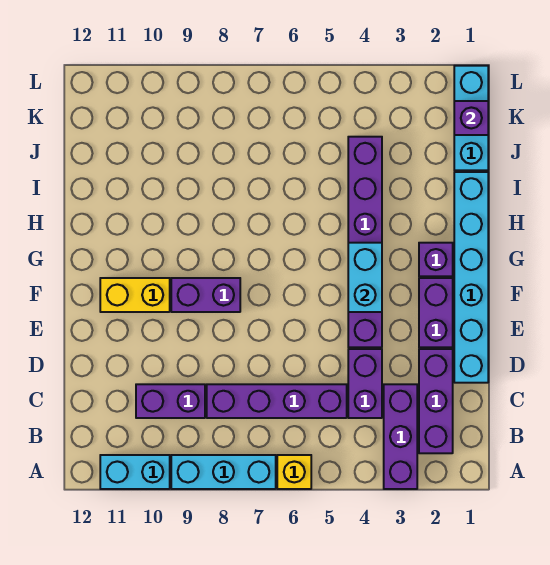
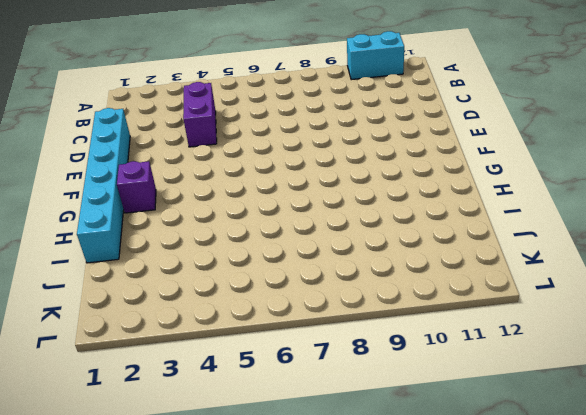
none -> purple brick A3:C3 level 1
none -> yellow brick A6 level 1
none -> cyan brick A7:A9 level 1

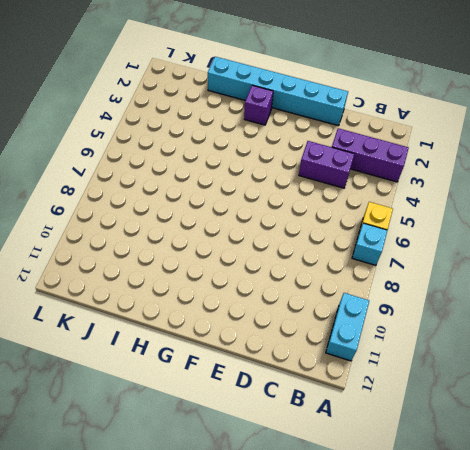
cyan brick A7 level 1 -> cyan brick A7:A9 level 1
none -> purple brick B2:D2 level 1
none -> purple brick C5:C8 level 1
none -> purple brick C9:C10 level 1

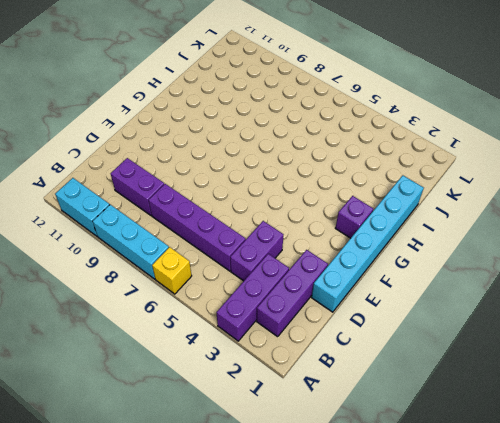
none -> purple brick E2:F2 level 1
none -> purple brick E4:J4 level 1
none -> purple brick F8:F9 level 1

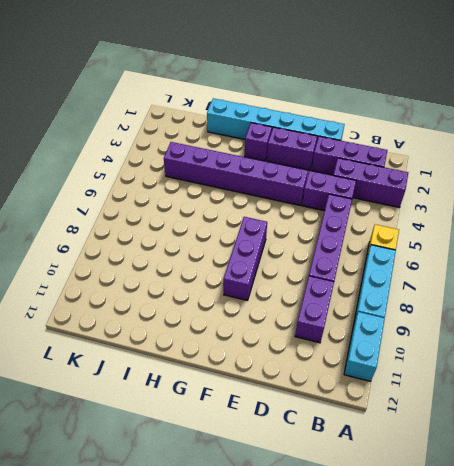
purple brick F7:F9 level 1 -> purple brick F8:F9 level 1
none -> yellow brick F10:F11 level 1
none -> cyan brick J1:L1 level 1
none -> cyan brick F4:G4 level 2

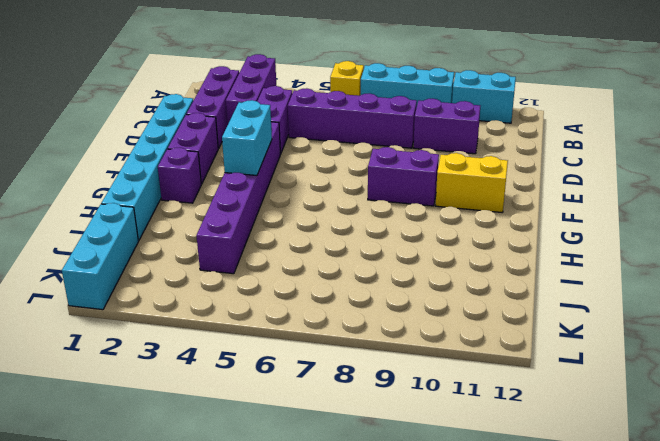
none -> purple brick K1 level 2

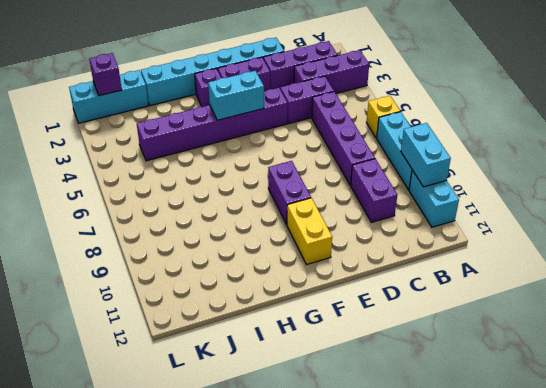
cyan brick A9:A10 level 2 -> none

